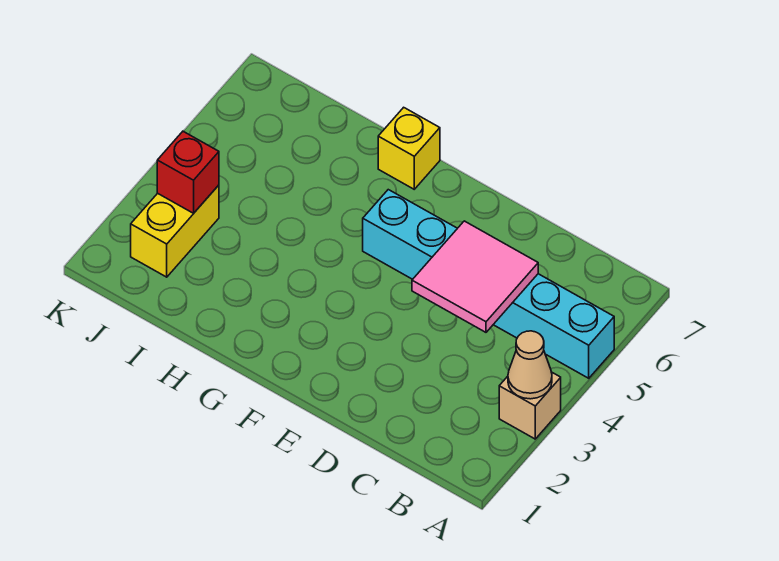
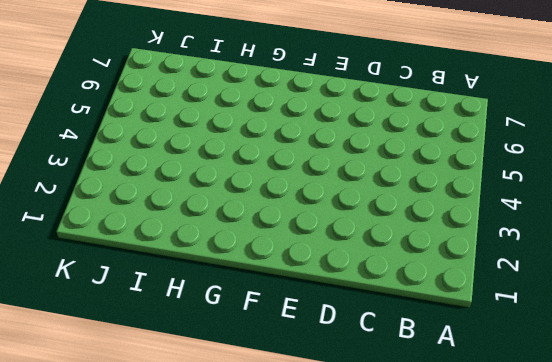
none -> tan brick A3 level 1
none -> cyan brick A5:F5 level 1

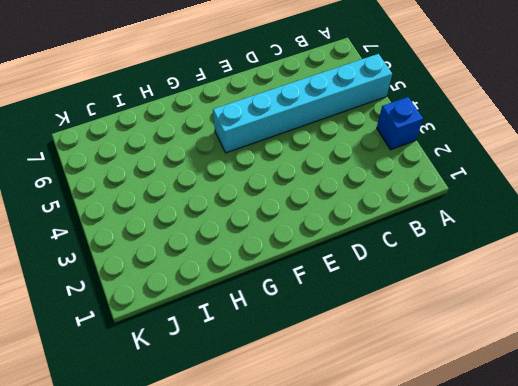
blue brick A3 level 1 -> tan brick A3 level 1
none -> yellow brick G7 level 1
none -> yellow brick J2:J3 level 1

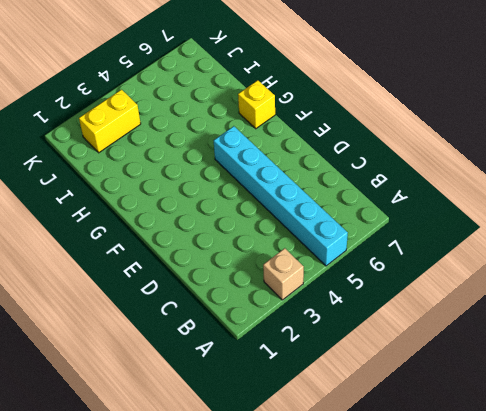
none -> tan cone A3 level 2
none -> pink tile C4:D5 level 2

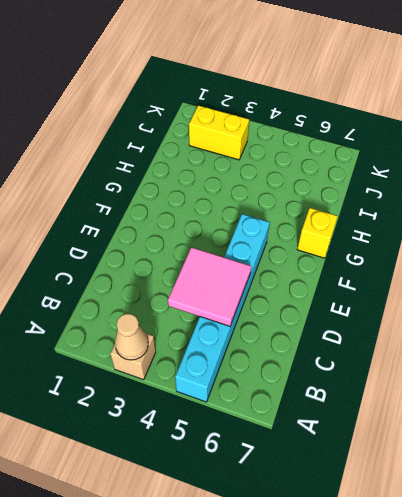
none -> red brick J3 level 2

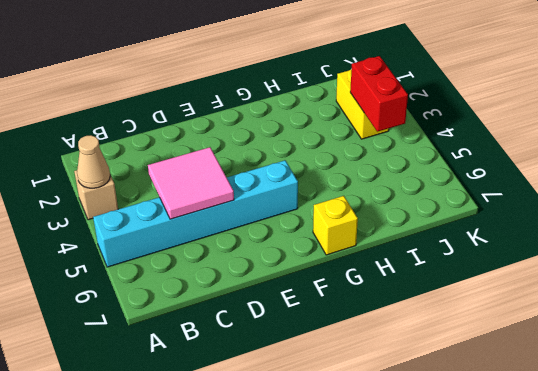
red brick J3:J4 level 2 -> red brick J3 level 2

